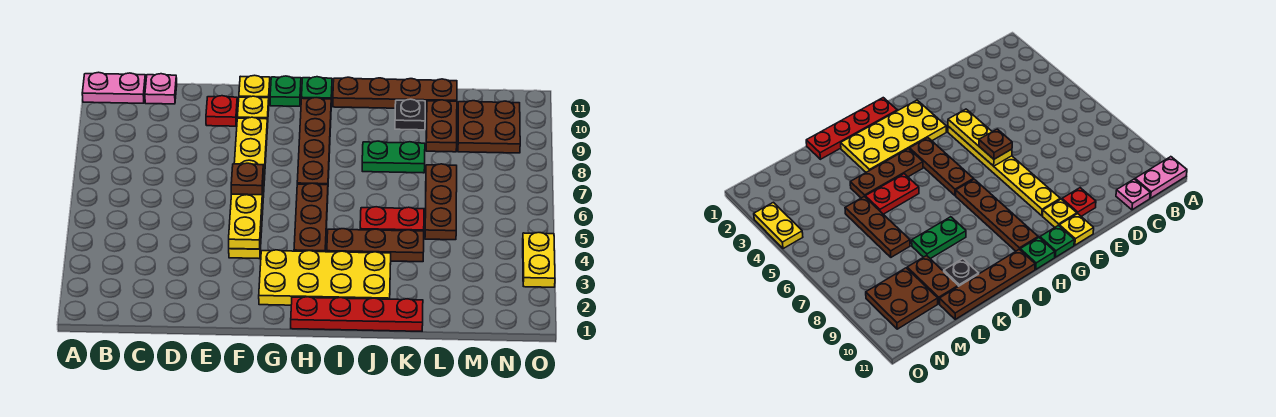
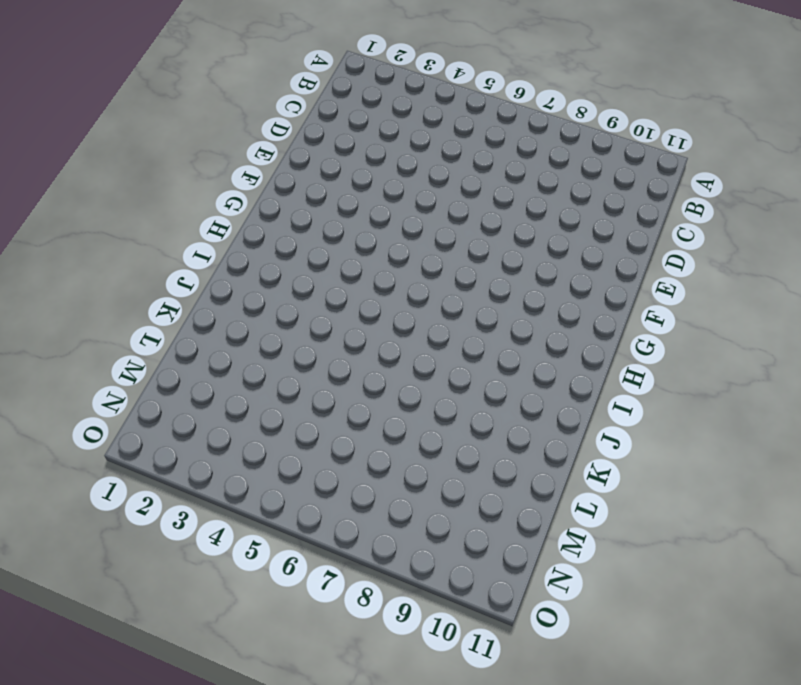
none -> pink plate A11:B11 level 1
none -> pink plate C11 level 1
none -> red plate E10 level 1

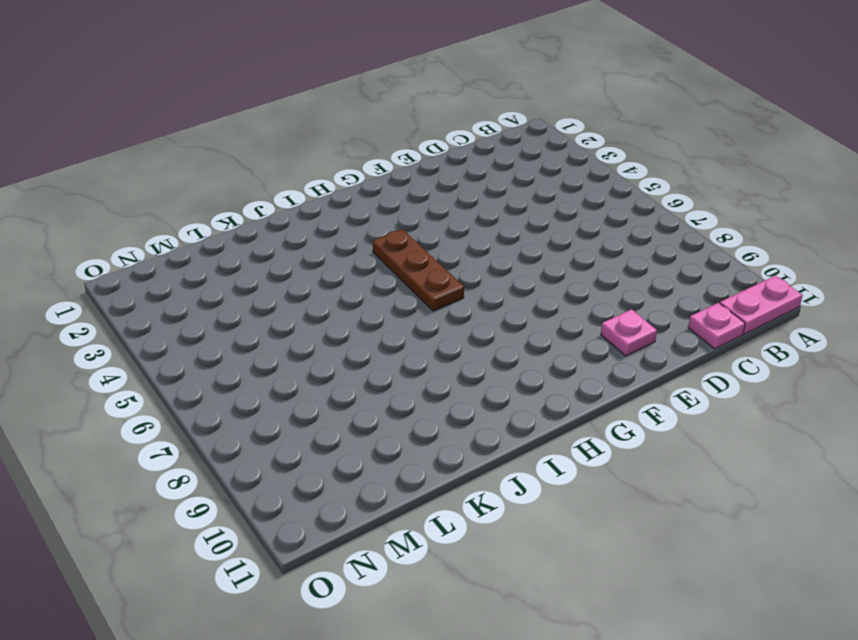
pink plate E10 level 1 -> red plate E10 level 1
none -> yellow plate F4:F9 level 1
none -> yellow plate F10 level 1
none -> yellow plate F11 level 1

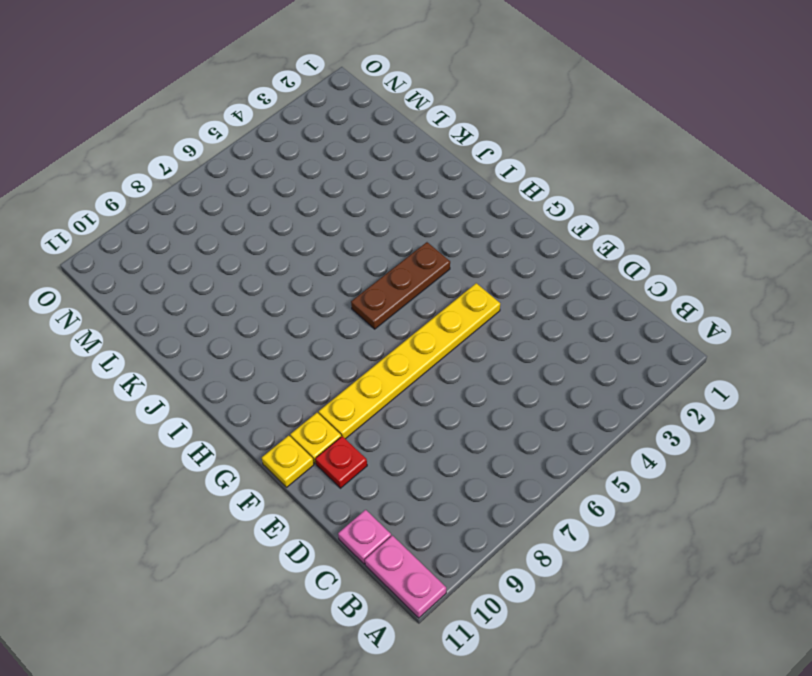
none -> yellow plate G2:J3 level 1
none -> green plate G11 level 1
none -> red plate H1:K1 level 1

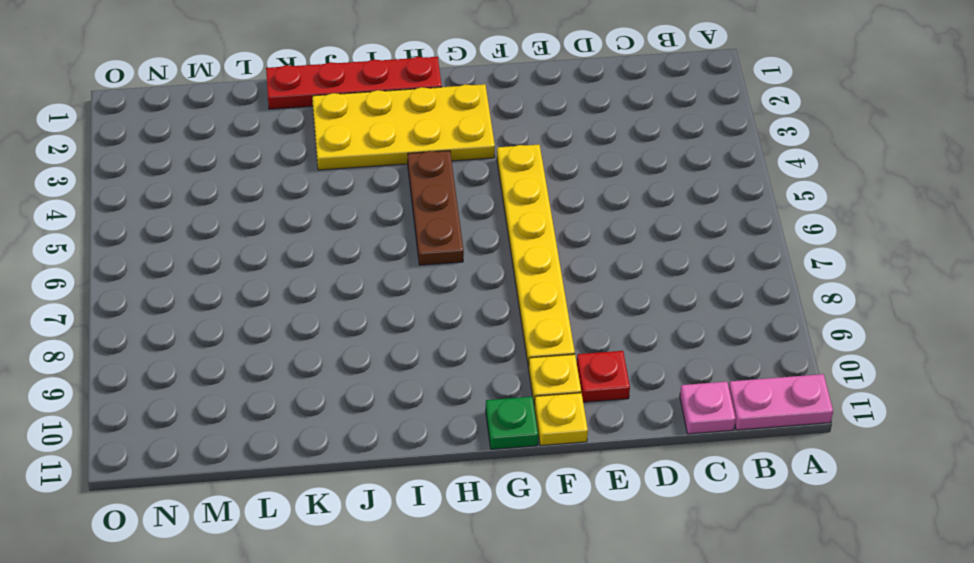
none -> brown plate H7:H10 level 1
none -> green plate H11 level 1
none -> brown plate I4:K4 level 1

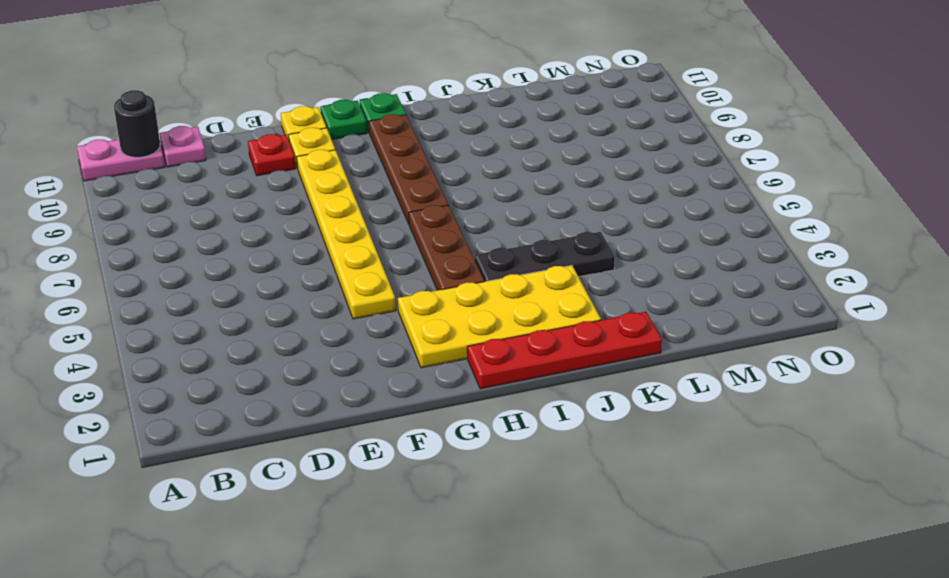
black round brick B11 level 2 -> none
black plate I4:K4 level 1 -> brown plate I4:K4 level 1
none -> brown plate I11:L11 level 1
none -> red plate J5:K5 level 1
none -> green plate J8:K8 level 1

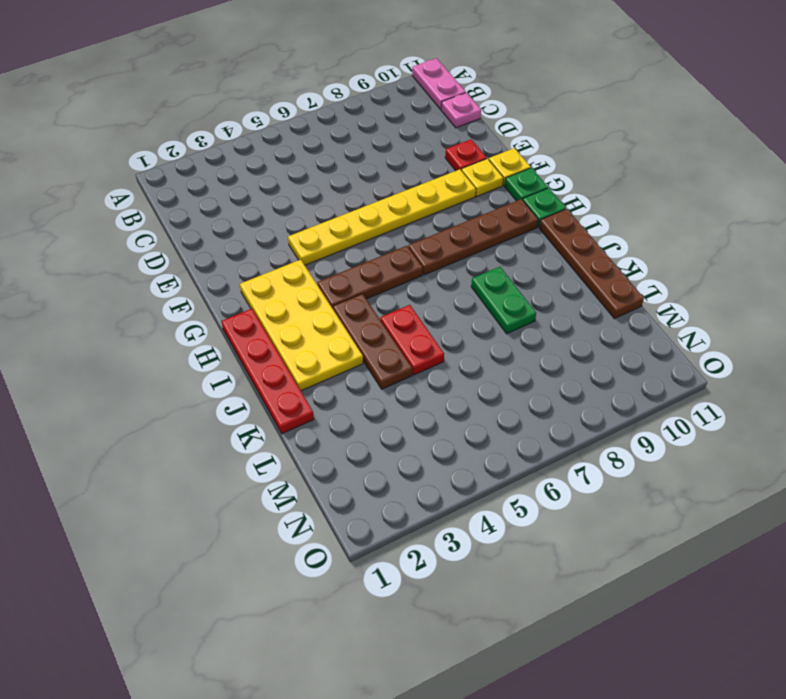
none -> black plate K10 level 1
none -> brown plate L5:L7 level 1
none -> brown plate L9:L10 level 1

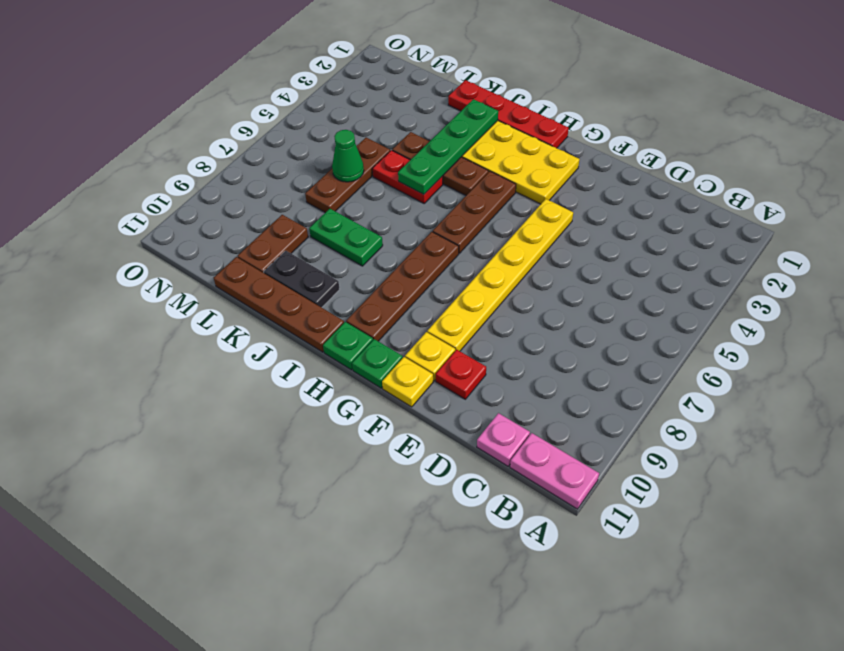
green plate J2:J5 level 2 -> none
black plate J10:K10 level 1 -> black plate K10 level 1
green cone L6 level 2 -> none
none -> brown plate M9:N10 level 1
none -> yellow plate O3:O4 level 1
none -> yellow plate F4:F6 level 2

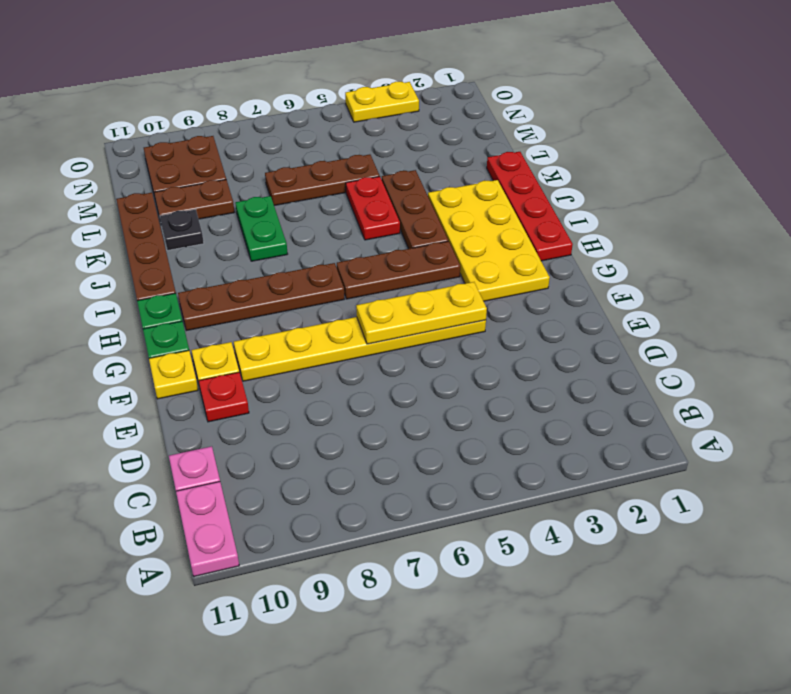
none -> brown plate F6 level 3

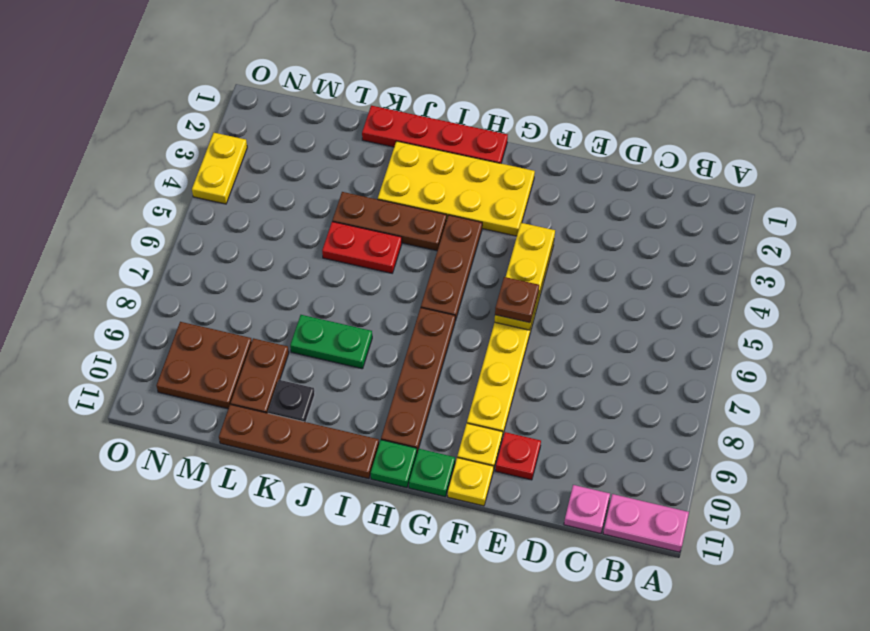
none -> brown plate L5:L7 level 1

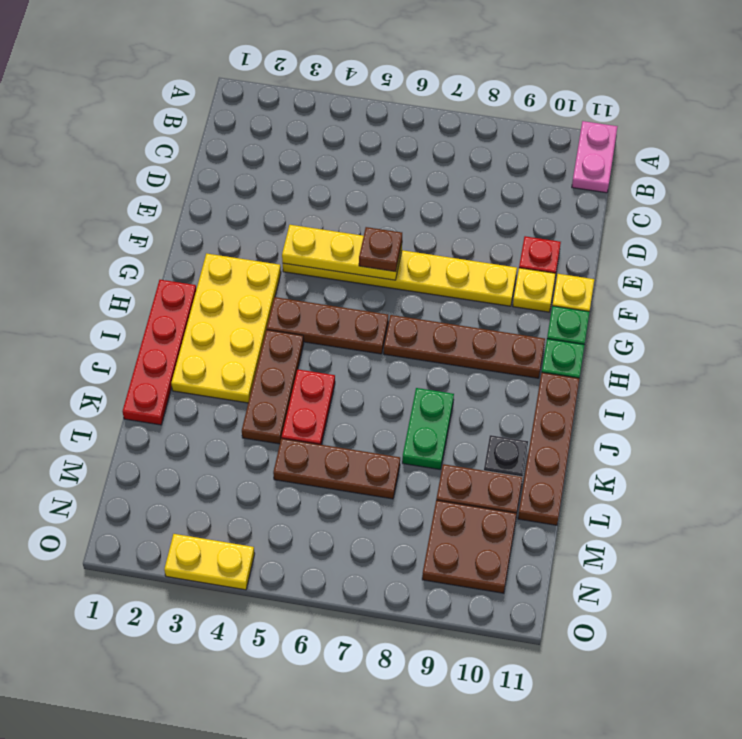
none -> pink plate C11 level 1

